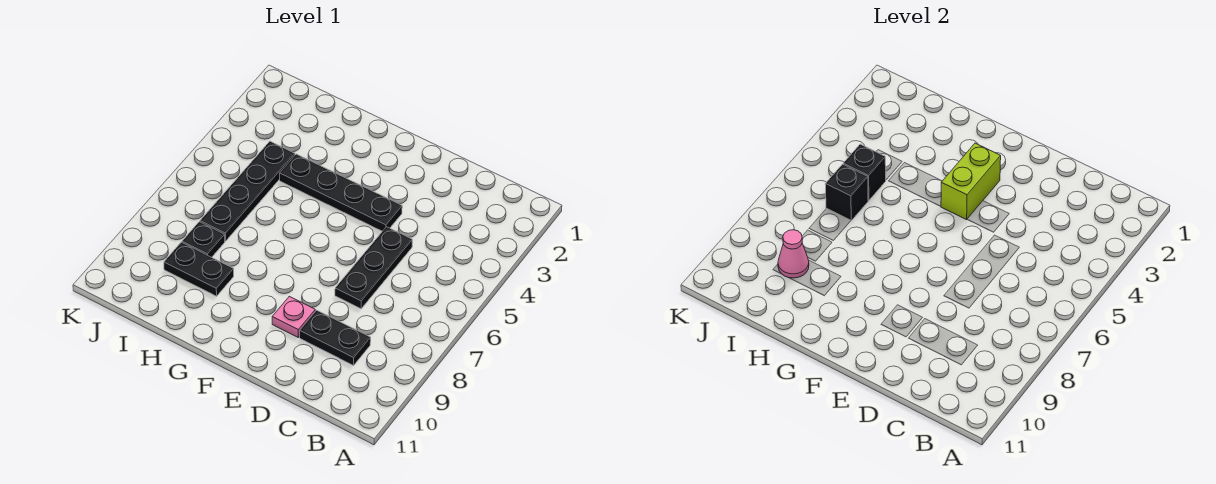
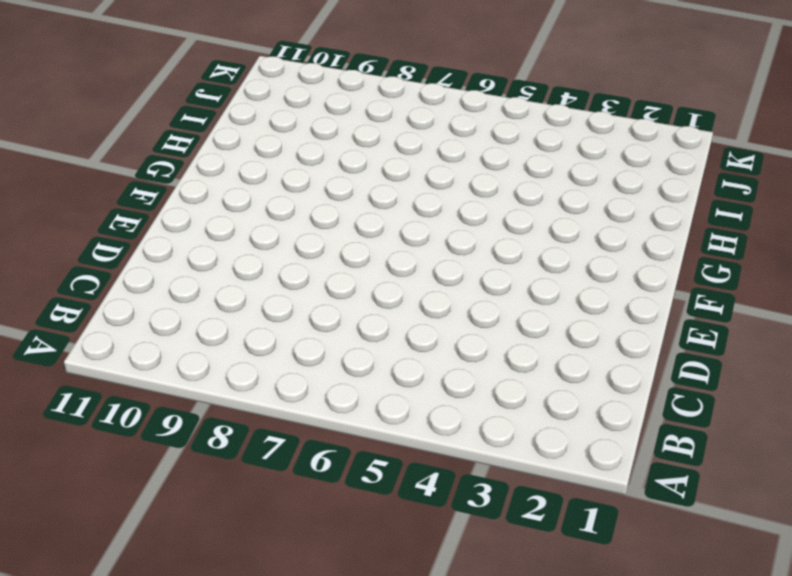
none -> black plate C9:D9 level 1
none -> black plate D5:D7 level 1

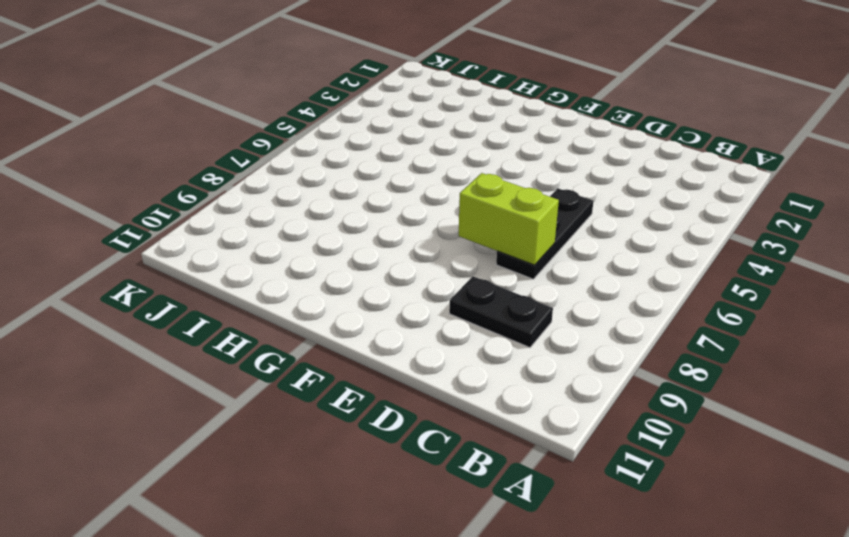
lime brick D7:E7 level 2 -> lime brick F3:F4 level 2
none -> black plate E4:H4 level 1
none -> pink plate E9 level 1

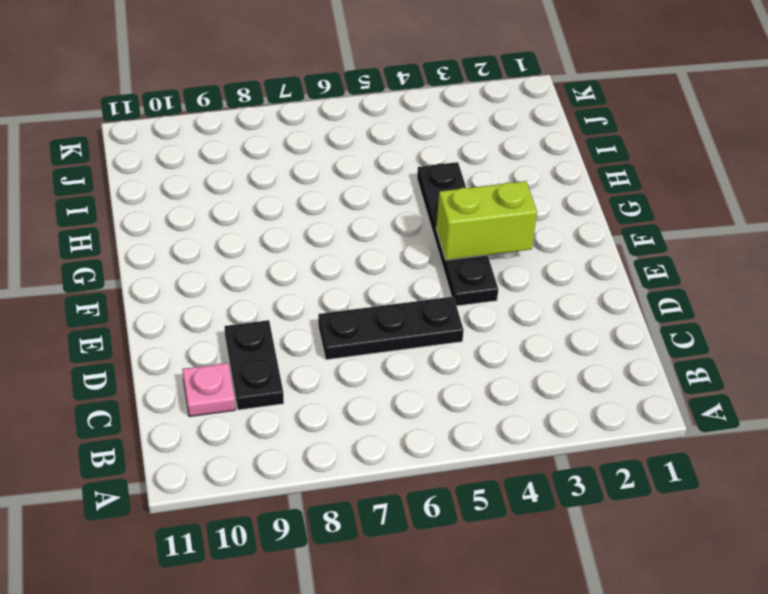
pink plate C10 level 1 -> pink plate E9 level 1
none -> black plate H9:I9 level 1
none -> black plate I4:I7 level 1

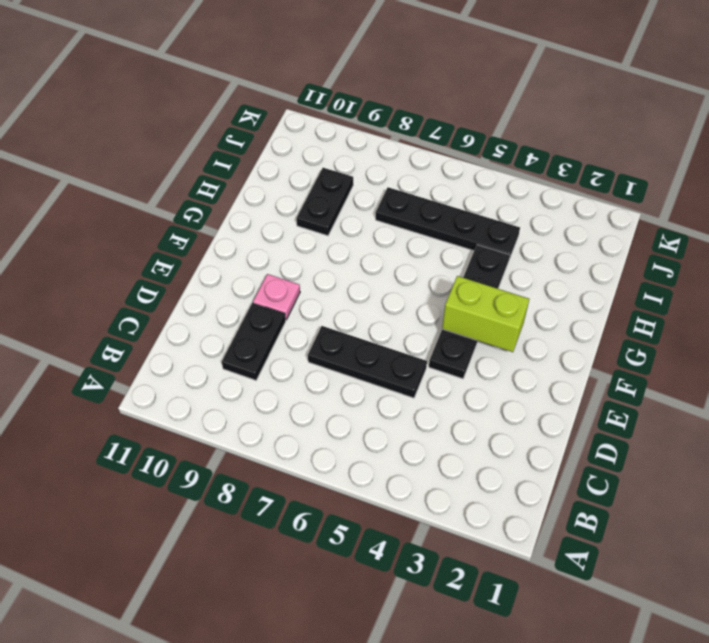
none -> black plate I8 level 1
none -> black brick I5 level 2

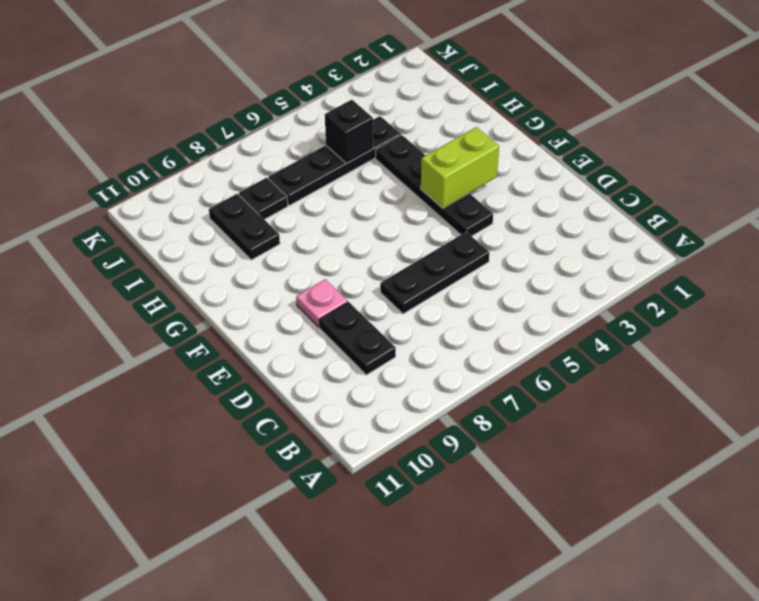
none -> black brick I6 level 2
none -> pink cone I9 level 2

